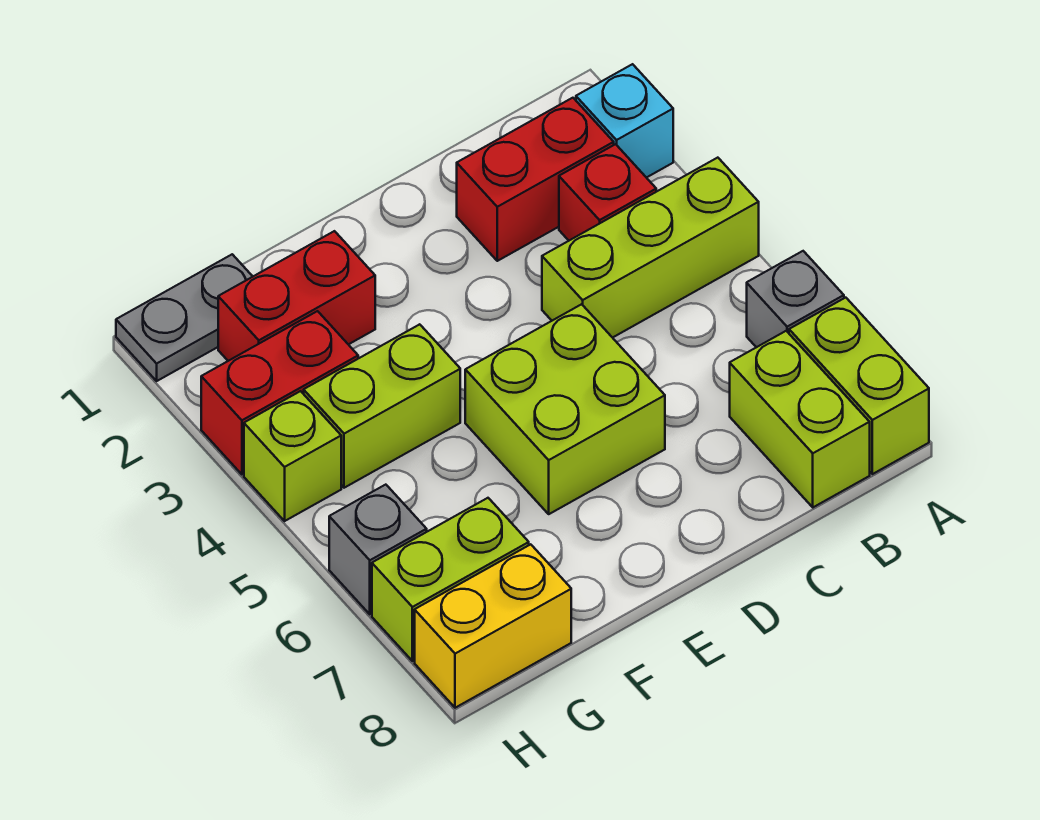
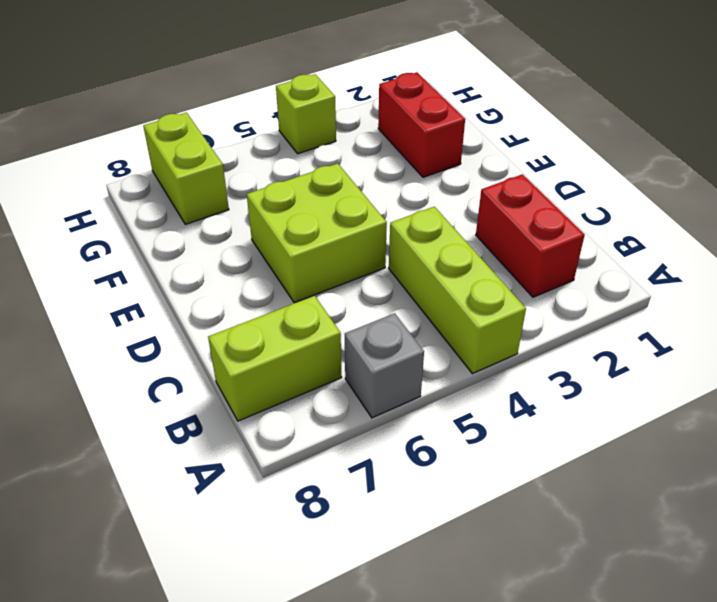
none -> cyan brick A2 level 1
none -> lime brick A7:A8 level 1
none -> red brick B3 level 1

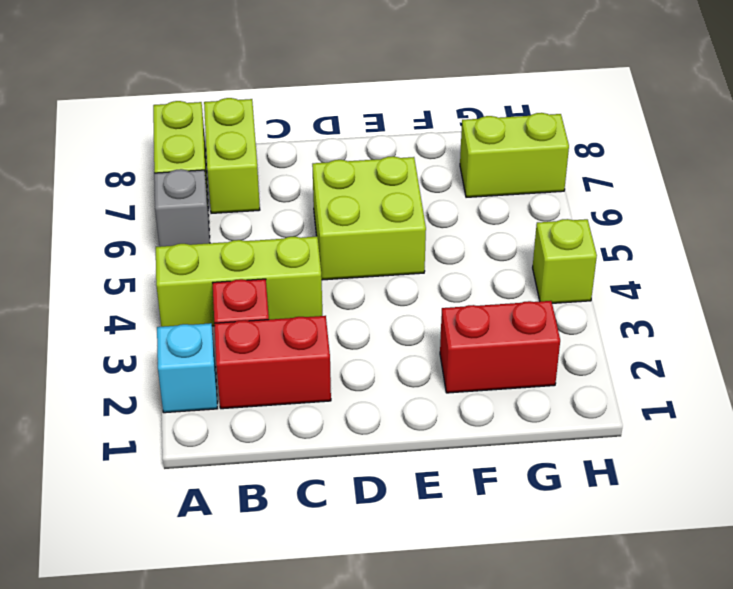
none -> lime brick F4:G4 level 1
none -> grey plate G1:H1 level 1
none -> red brick G3:H3 level 1

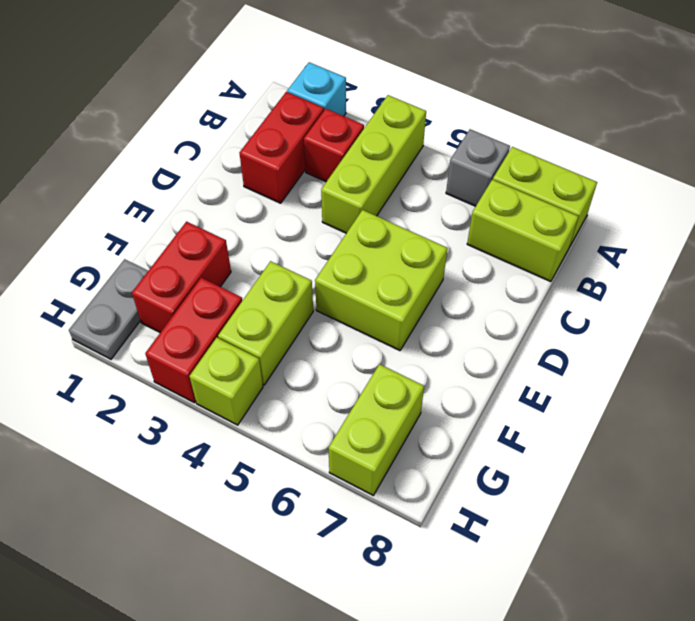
none -> yellow brick G8:H8 level 1
none -> grey brick H6 level 1

